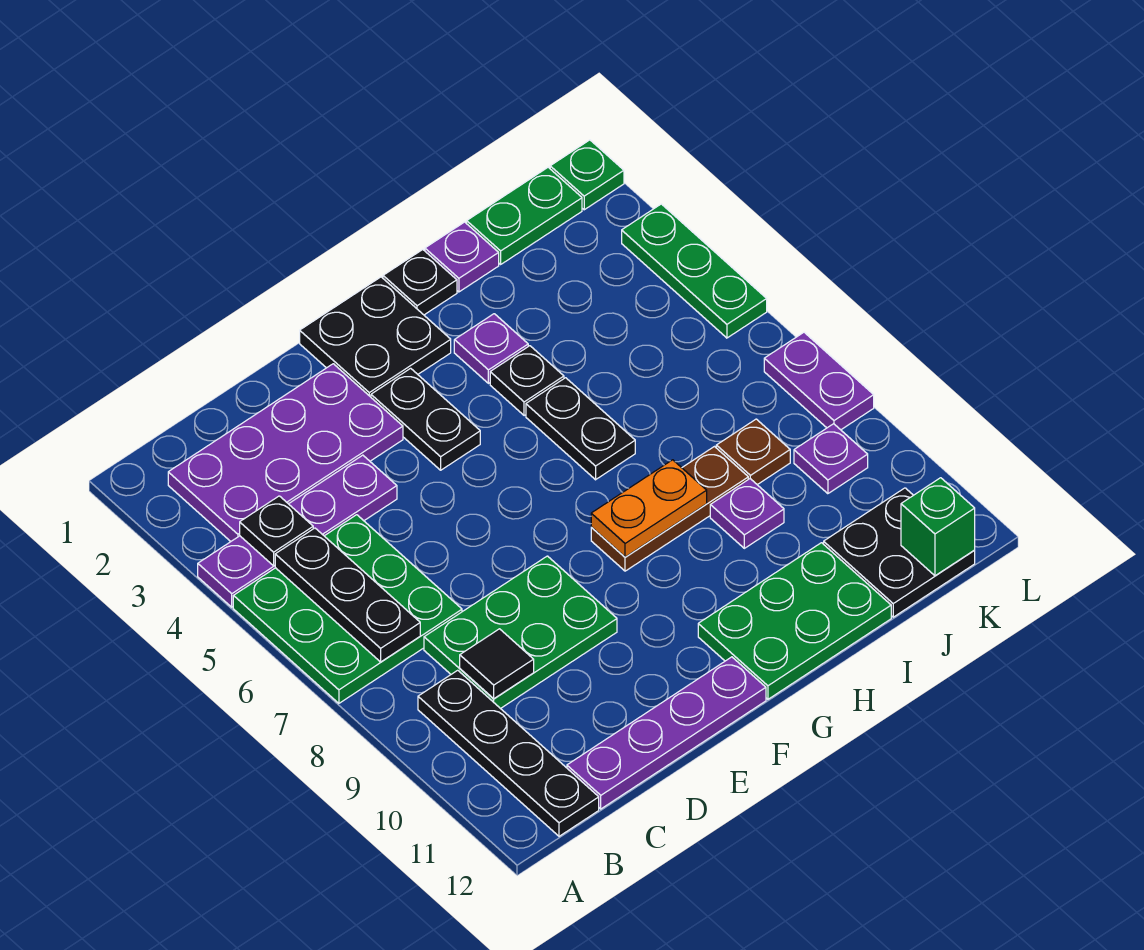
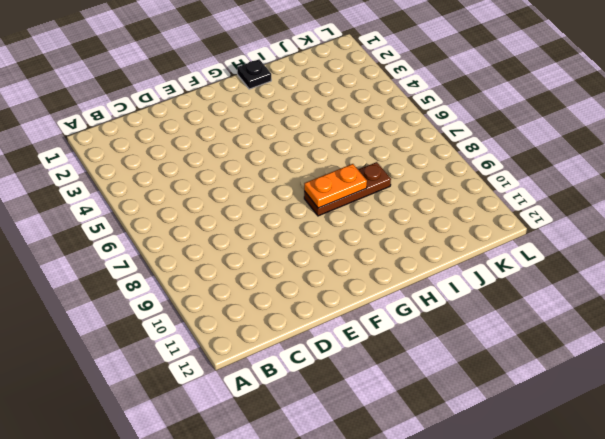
none -> purple plate A4:D4 level 1
none -> green plate A5:C7 level 1
none -> purple plate B2:E3 level 1

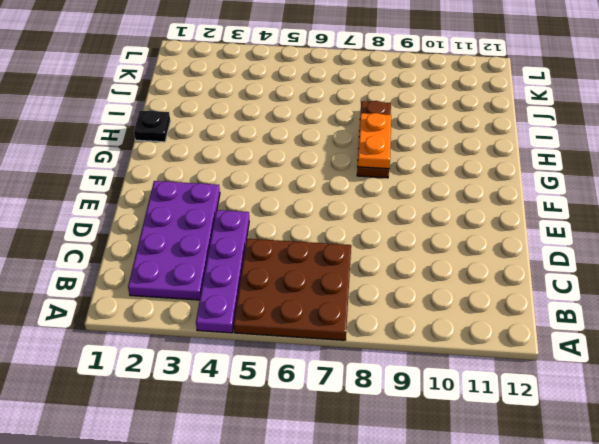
brown plate A5:C7 level 1 -> green plate A5:C7 level 1
none -> black plate B9:B12 level 1
none -> green plate C8:E9 level 1
none -> purple plate C12:F12 level 1

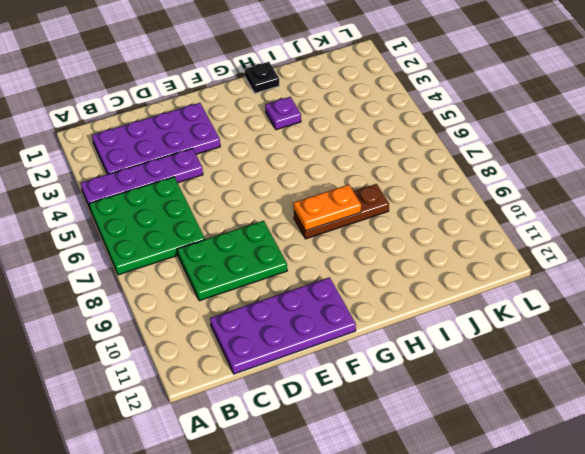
purple plate C11:F12 level 1 -> purple plate C12:F12 level 1
none -> black plate B9:B12 level 1
none -> black plate F1:G2 level 1
none -> black plate F3:F4 level 1

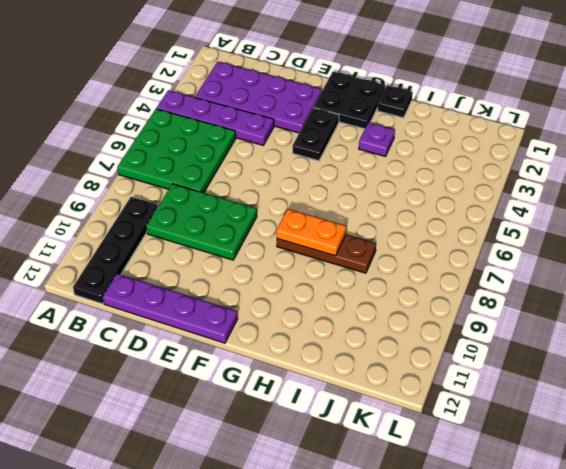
none -> green plate G11:I12 level 1
none -> black plate H4 level 1
none -> black plate H5:H6 level 1

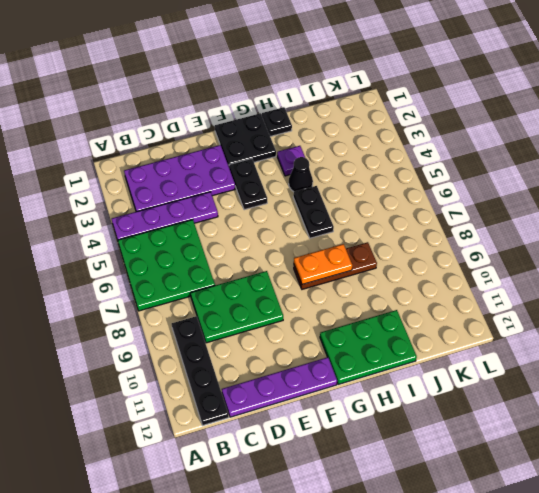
black cone H4 level 1 -> black plate H4 level 1
none -> purple plate I1 level 1
none -> purple plate I9 level 1
none -> green plate J1:K1 level 1

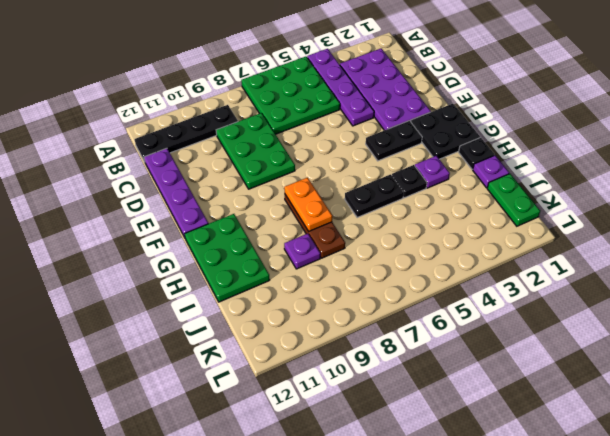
none -> brown plate J8 level 1
none -> black plate J11:K12 level 1
none -> purple plate K9 level 1

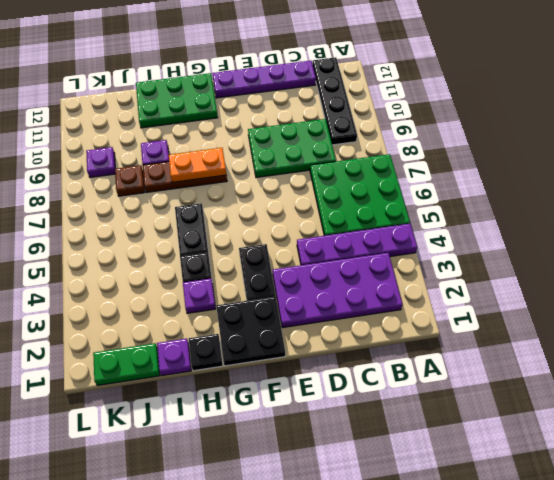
none -> black plate J11:K12 level 1
none -> green plate L1 level 1
none -> green plate L3:L5 level 1

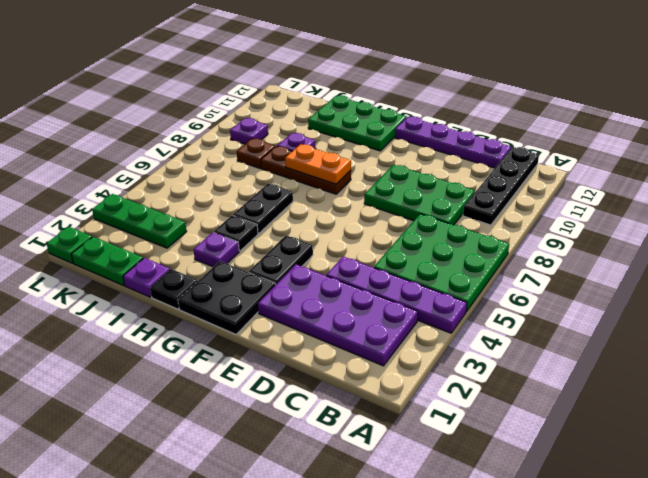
green plate J3:L3 level 1 -> green plate L3:L5 level 1
none -> black plate J11:K12 level 1
none -> purple plate L7:L8 level 1
none -> black plate B4 level 2

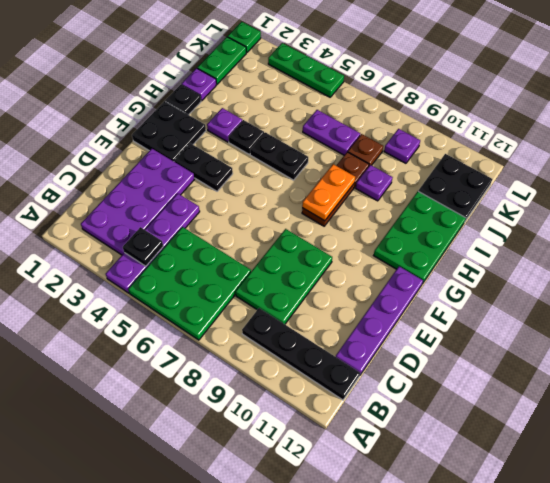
purple plate J6:J7 level 1 -> purple plate L7:L8 level 1
none -> black plate B5:B7 level 2
none -> black tile C9 level 2
none -> green brick K12 level 2

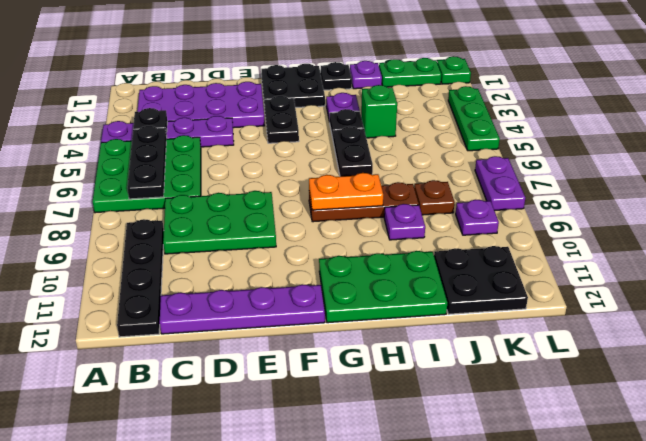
green brick I4 level 1 -> green brick K12 level 2
none -> black tile C9 level 2

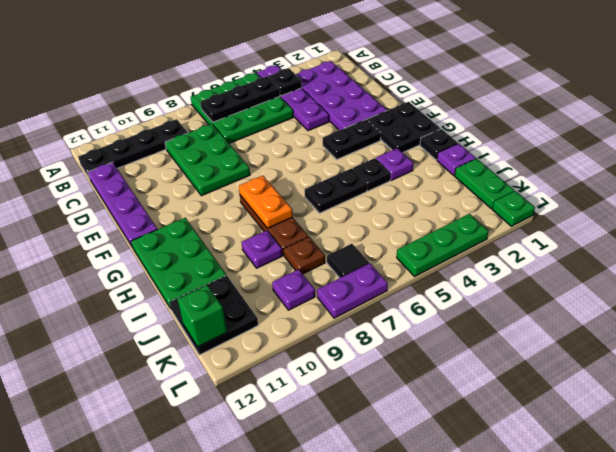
black tile K7 level 1 -> black tile C9 level 2

